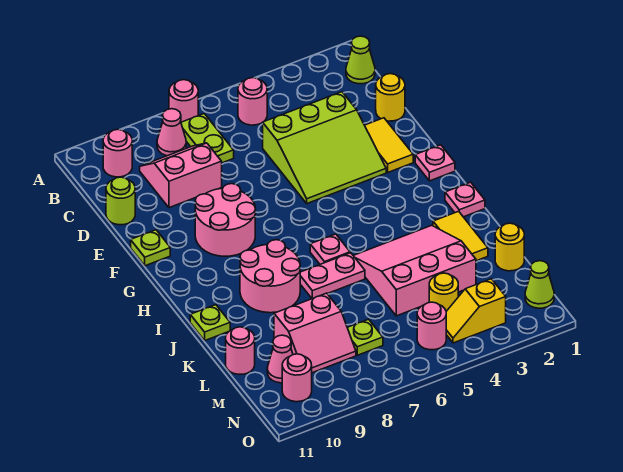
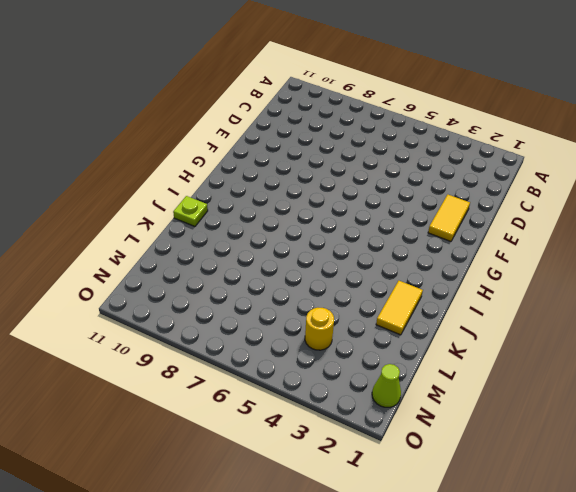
none -> pink round brick A7 level 1
none -> lime cone B1 level 1
none -> pink round brick B5 level 1
none -> lime plate B7:C7 level 1

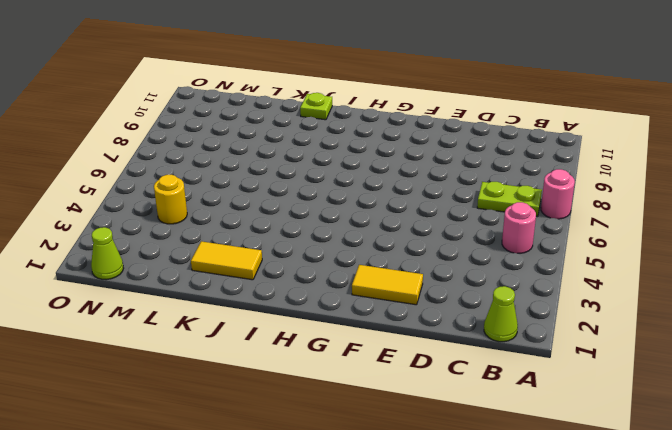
none -> pink cone B8 level 1
none -> pink round brick B10 level 1
none -> pink slope C8:D9 level 1 top D
none -> yellow round brick D1 level 1

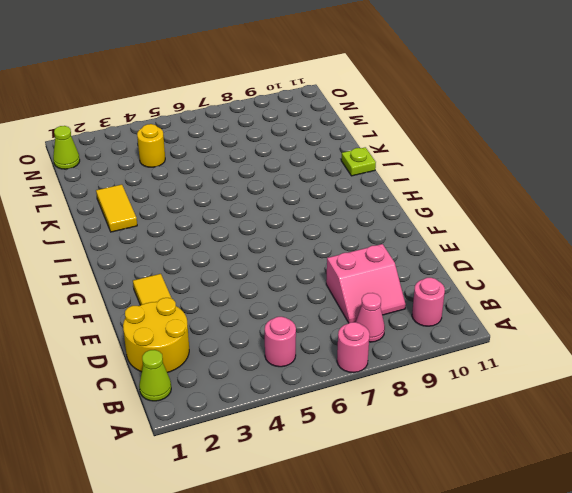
yellow round brick C1:D2 level 1 -> yellow round brick D1 level 1
none -> lime plate B7:C7 level 1
none -> lime slope D3:F5 level 1 top D
none -> lime round brick D11 level 1
none -> pink round brick F8:G9 level 1

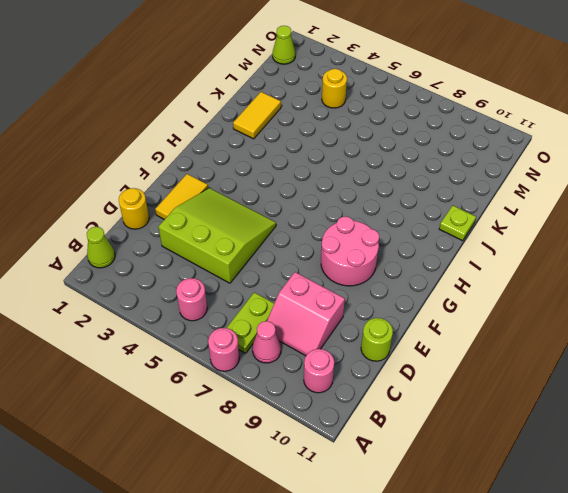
none -> lime plate F11 level 1
none -> pink plate G1 level 1
none -> pink plate I1 level 1
none -> pink plate I6 level 1

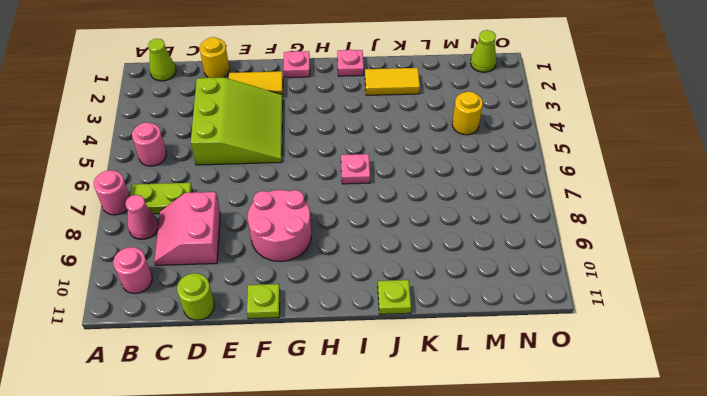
none -> pink round brick I8:J9 level 1
none -> pink slope J3:L5 level 1 top L
none -> pink plate J6:J7 level 1
none -> yellow round brick L1 level 1

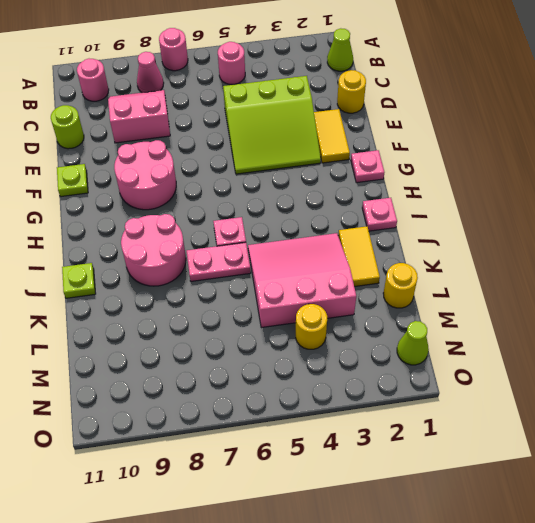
none -> lime plate B7:C7 level 1
none -> pink slope L8:M9 level 1 top L
none -> pink round brick L11 level 1
none -> lime plate M7 level 1

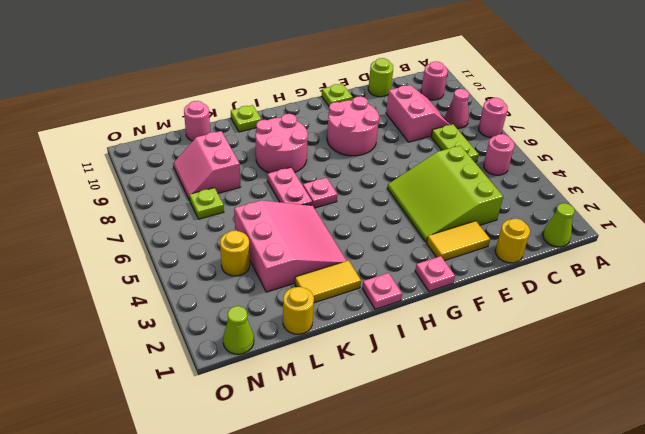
lime plate C6:C7 level 1 -> lime plate B7:C7 level 1
none -> pink cone M10 level 1
none -> yellow slope N3:N4 level 1 top 3
none -> pink round brick N5 level 1
none -> pink round brick N10 level 1

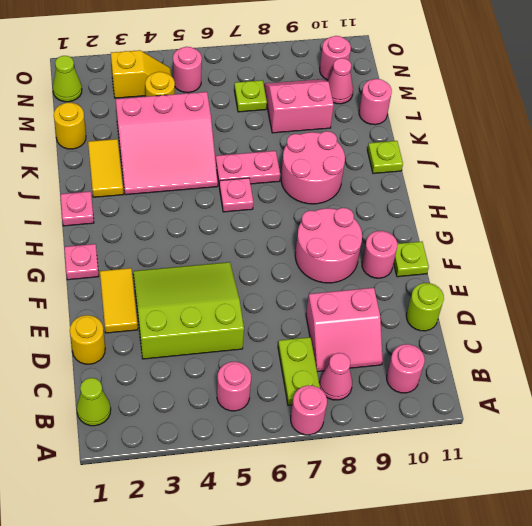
pink round brick F10 level 1 -> none

